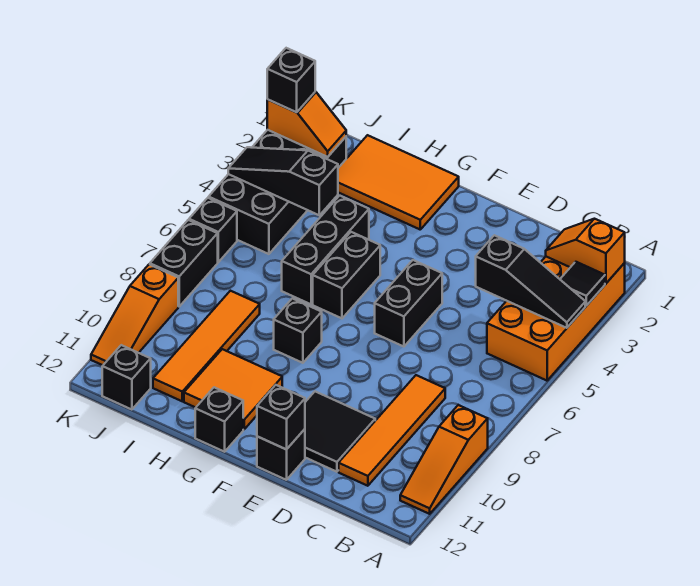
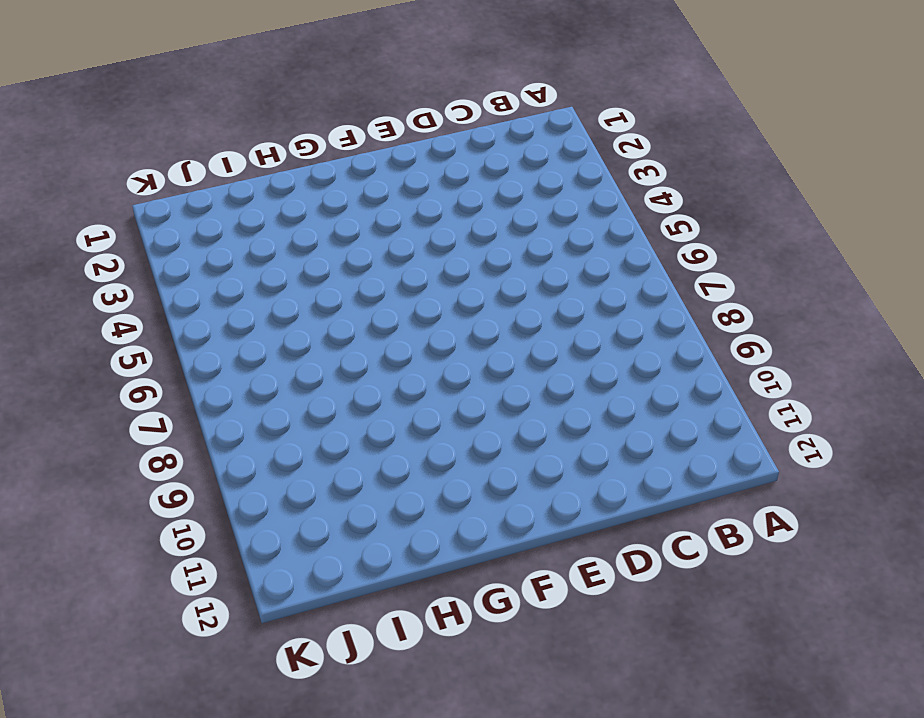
none -> orange brick A2:B5 level 1
none -> orange slope A9:A11 level 1 top 9
none -> orange tile C8:C11 level 1

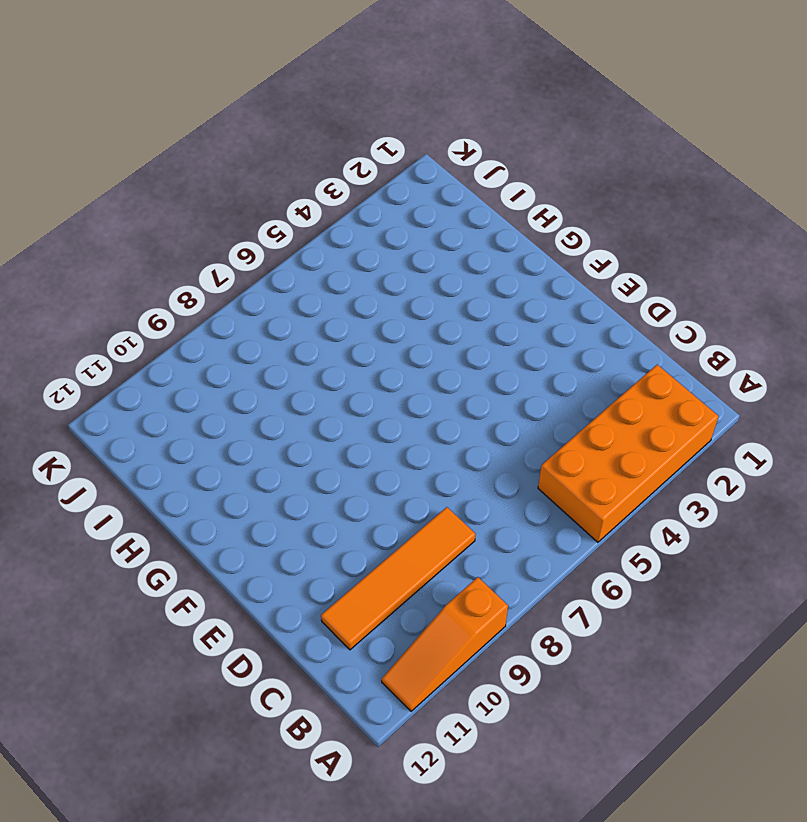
none -> black tile D10:E11 level 1
none -> black brick E5:E6 level 1
none -> black brick E12 level 1

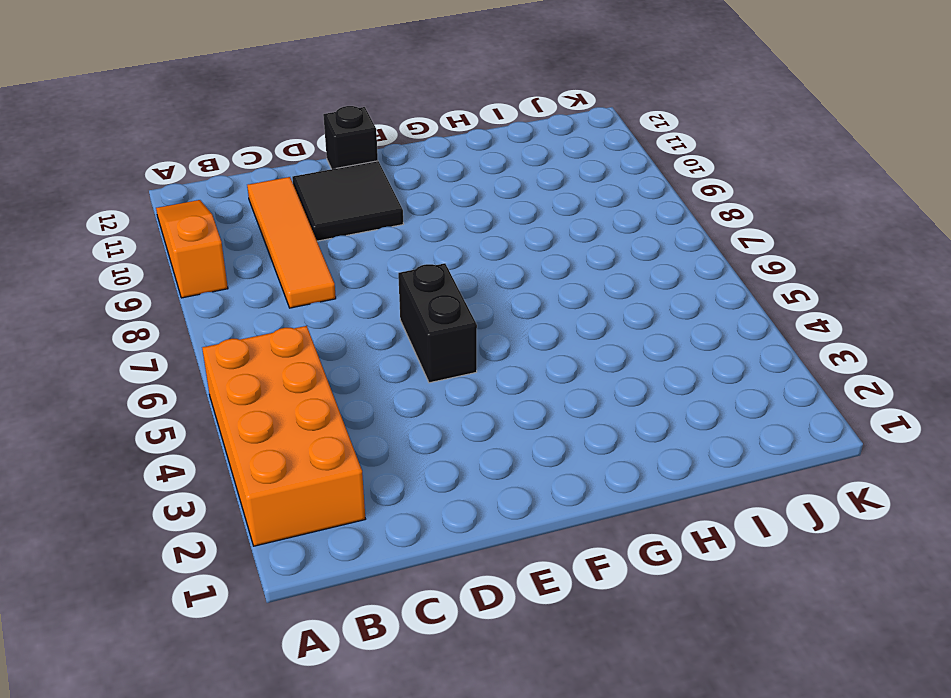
none -> orange tile G1:I2 level 1
none -> black brick G5:G6 level 1
none -> black brick G8 level 1

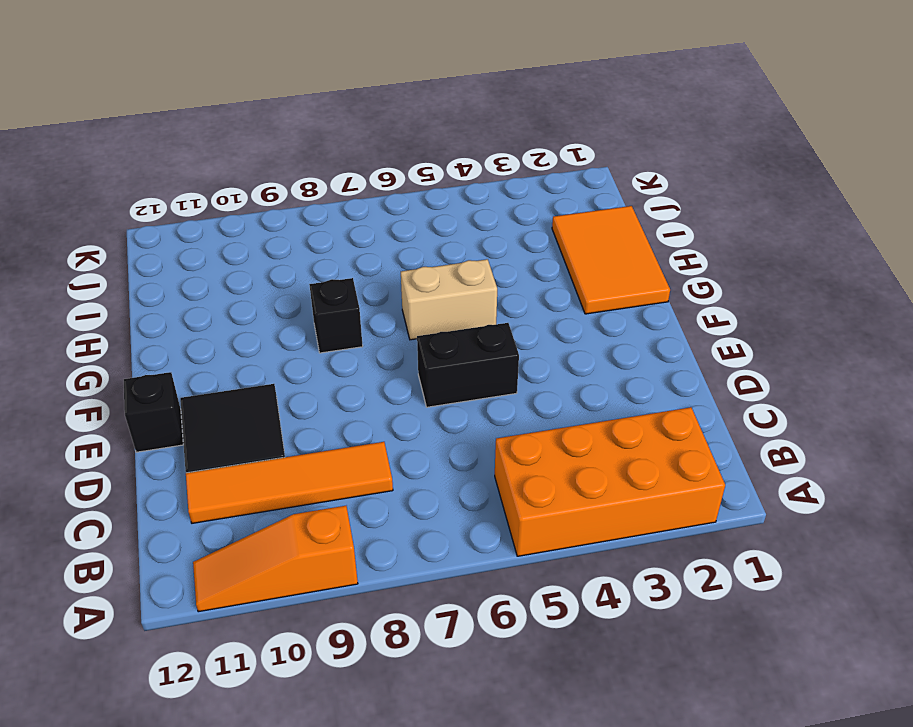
tan brick G5:G6 level 1 -> black brick G5:G6 level 1
none -> orange tile G10:H11 level 1
none -> black brick G12 level 1
none -> black brick H4:H6 level 1

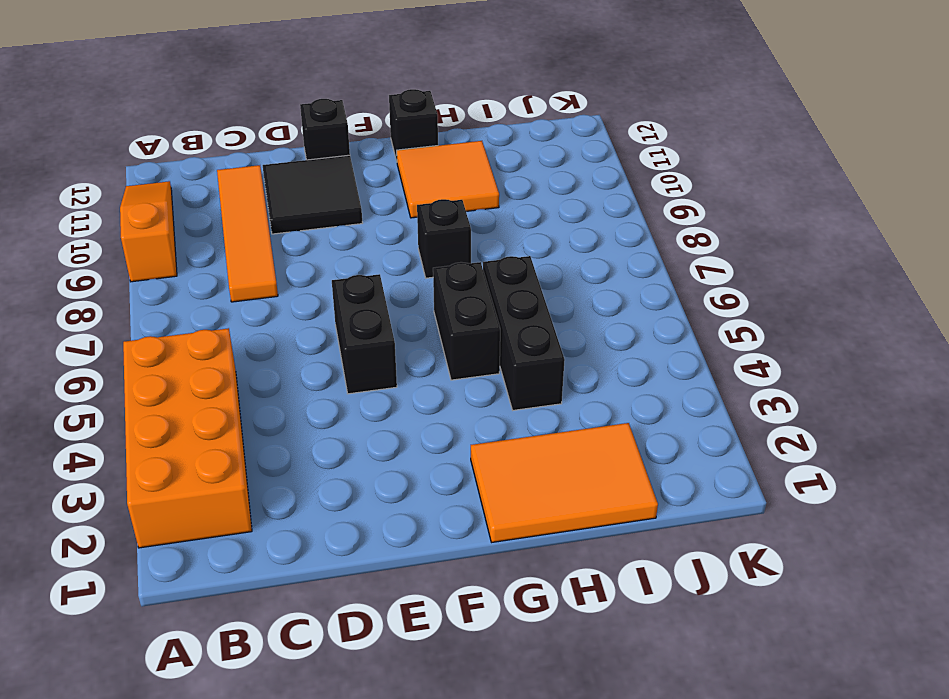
none -> orange tile I8:I11 level 1
none -> black brick J2:K5 level 1
none -> black brick J12 level 1

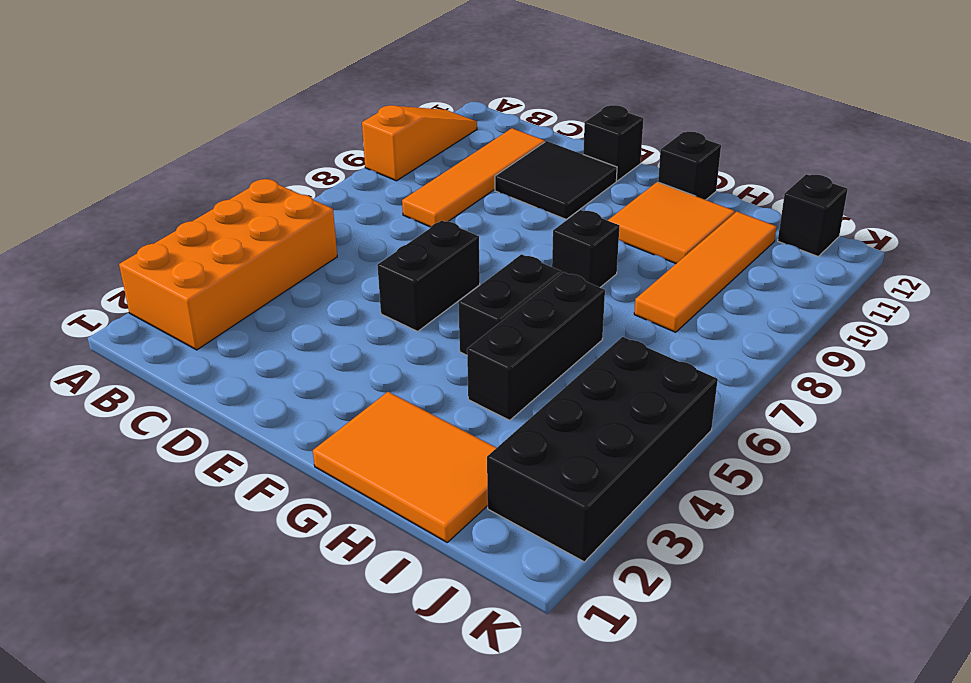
none -> black brick K6 level 1
none -> black brick K7:K8 level 1
none -> orange slope K9:K11 level 1 top 9

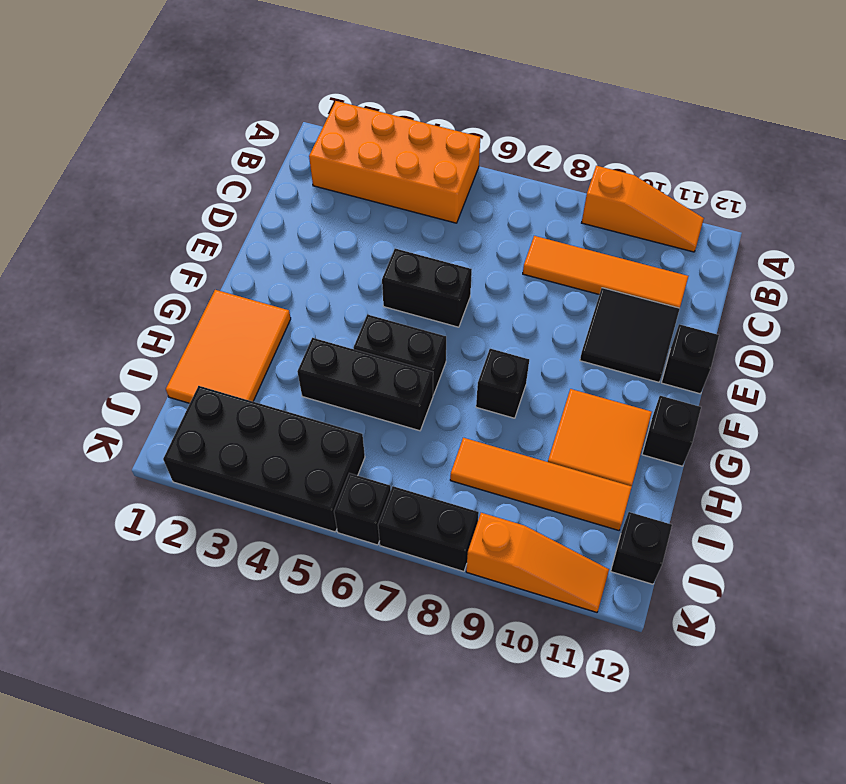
none -> orange slope A2:B2 level 2 top A
none -> black tile A3 level 2
none -> black slope A4:C4 level 2 top C

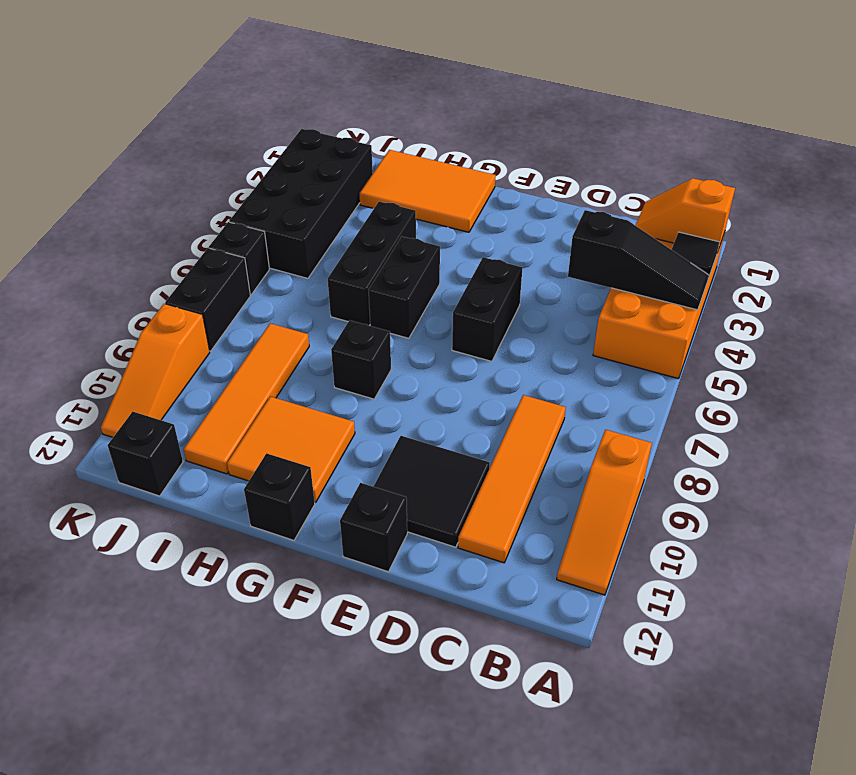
none -> black brick E12 level 2
none -> black slope I4:K4 level 2 top I
none -> orange slope J2:K2 level 2 top K

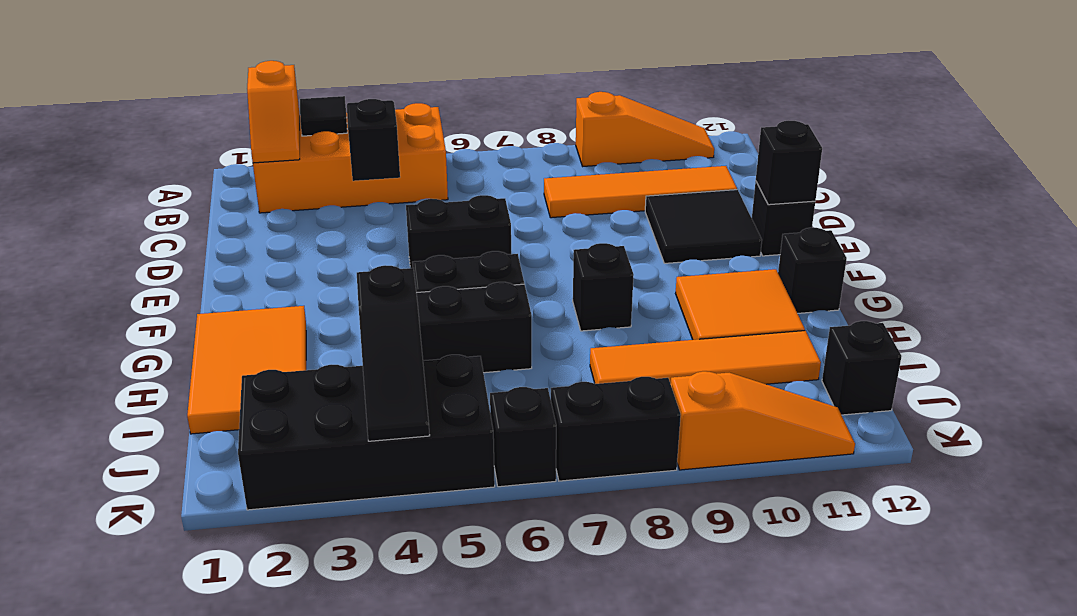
none -> orange slope J2:K2 level 2 top K
none -> black brick K2 level 3

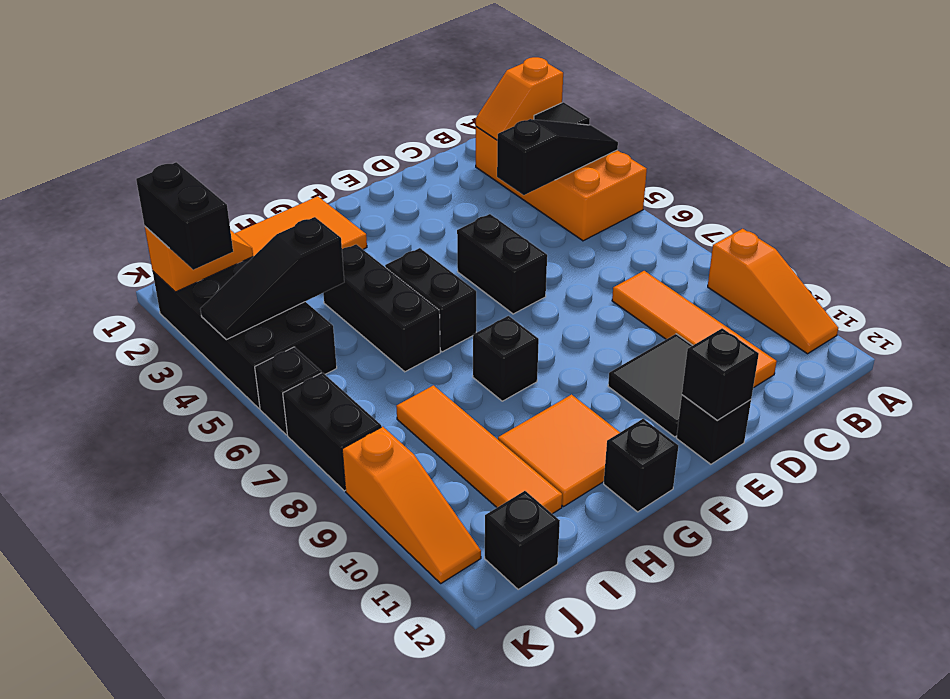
black brick K2:K3 level 3 -> black brick K2 level 3

